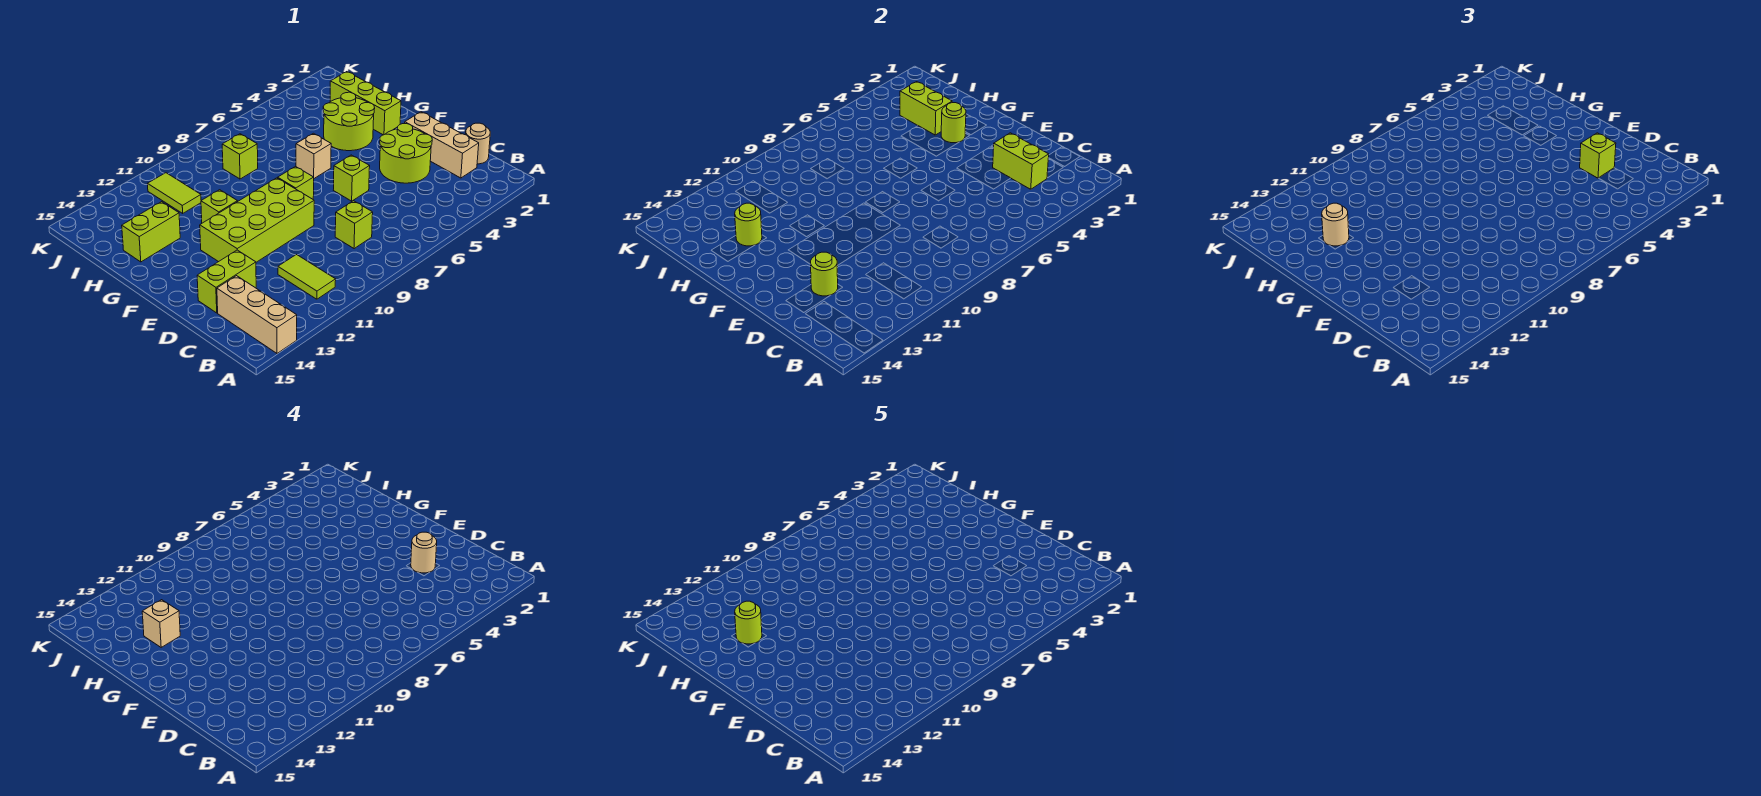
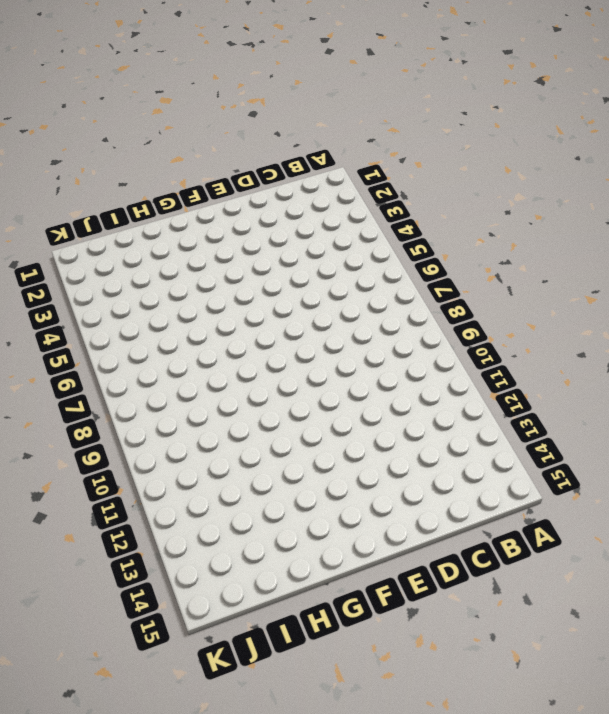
none -> tan brick A14:C14 level 1
none -> lime tile B11:C11 level 1
none -> tan round brick C1 level 1

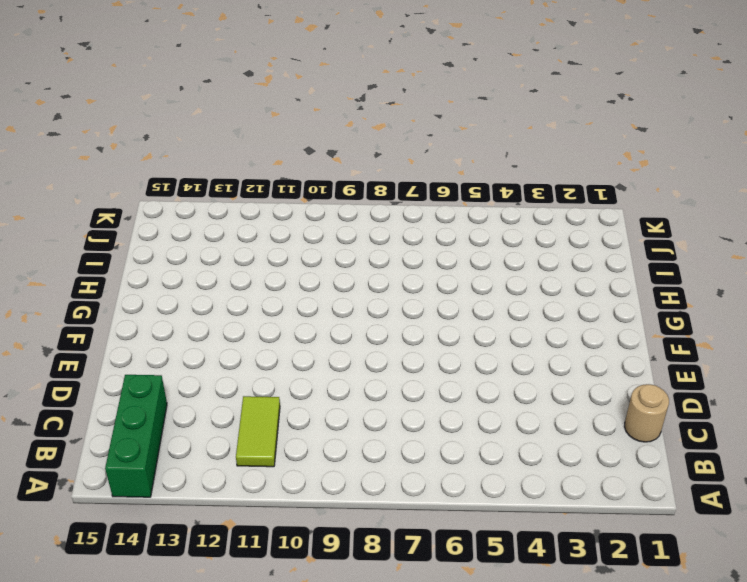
green brick A14:C14 level 1 -> tan brick A14:C14 level 1
none -> tan brick C2:E2 level 1
none -> lime brick C8 level 1
none -> lime round brick D3:E4 level 1

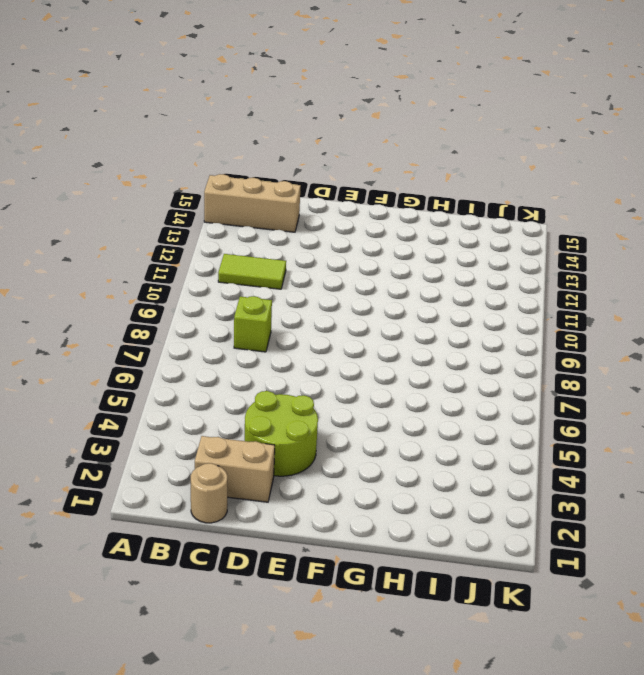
tan brick C2:D2 level 1 -> tan brick C2:E2 level 1
none -> lime brick D13:D14 level 1
none -> lime brick E6 level 1
none -> lime brick E9:F12 level 1

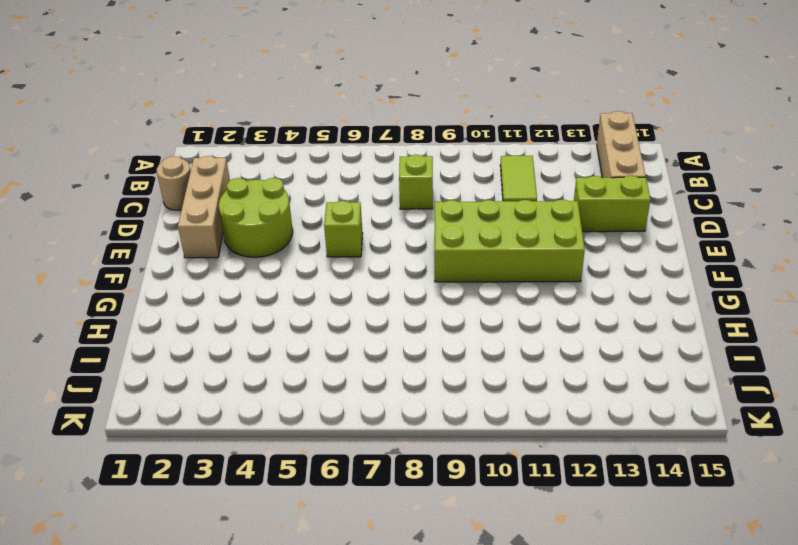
none -> lime brick F8 level 1
none -> lime brick G2:I2 level 1
none -> lime round brick G3:H4 level 1

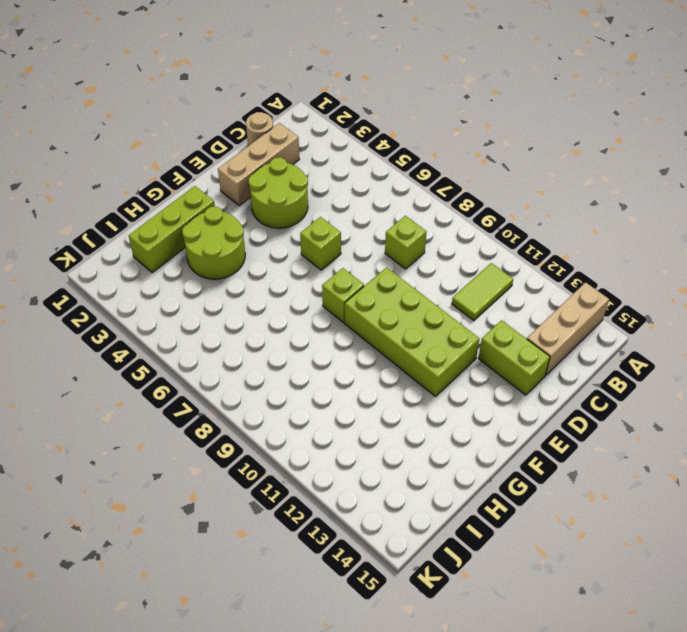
none -> tan brick G6 level 1
none -> lime brick G11 level 1
none -> lime brick H13:H14 level 1

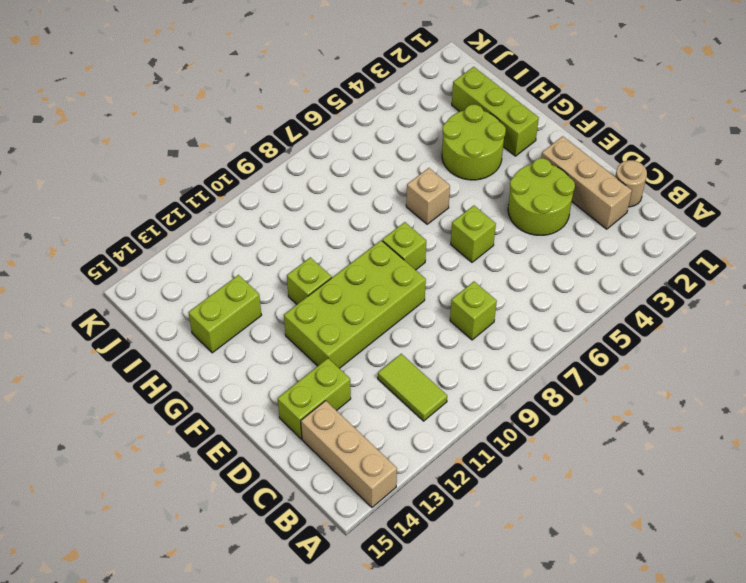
none -> lime brick I8 level 1
none -> lime tile I11:J11 level 1
none -> lime brick C3:D3 level 2

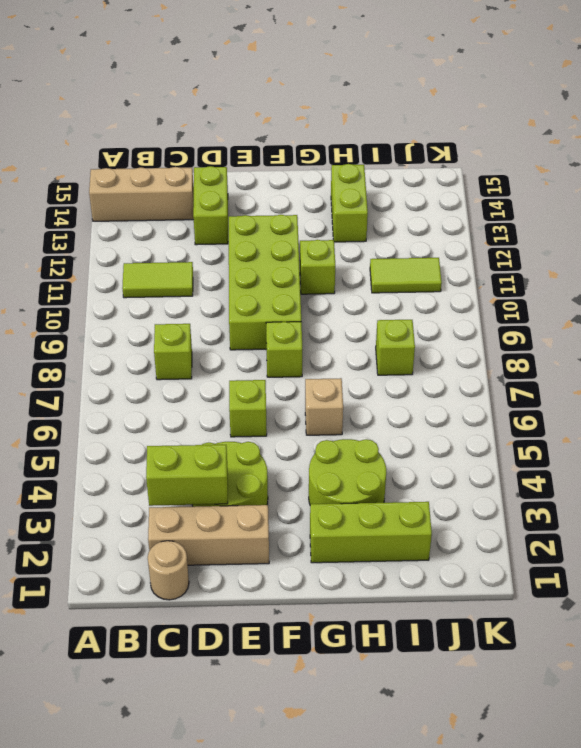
none -> lime round brick D13 level 2
none -> lime round brick G3 level 2
none -> lime brick H3:I3 level 2

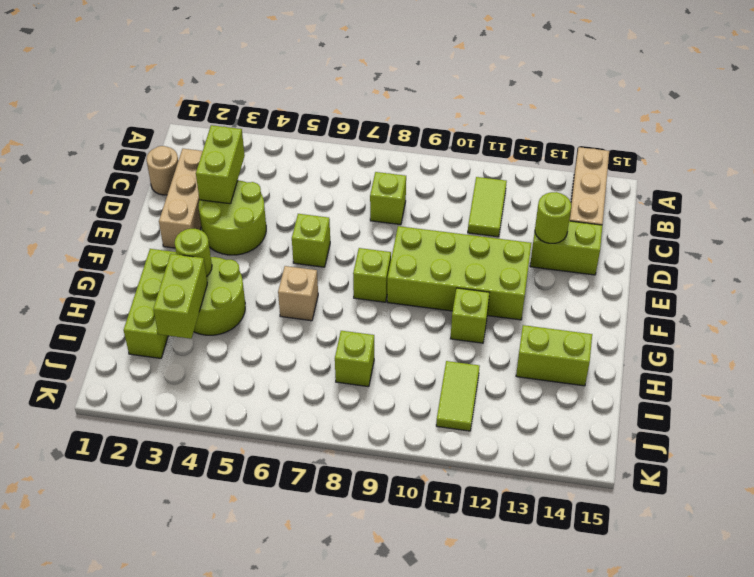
none -> lime round brick H13 level 2
none -> lime brick D3 level 3
none -> tan round brick H13 level 3

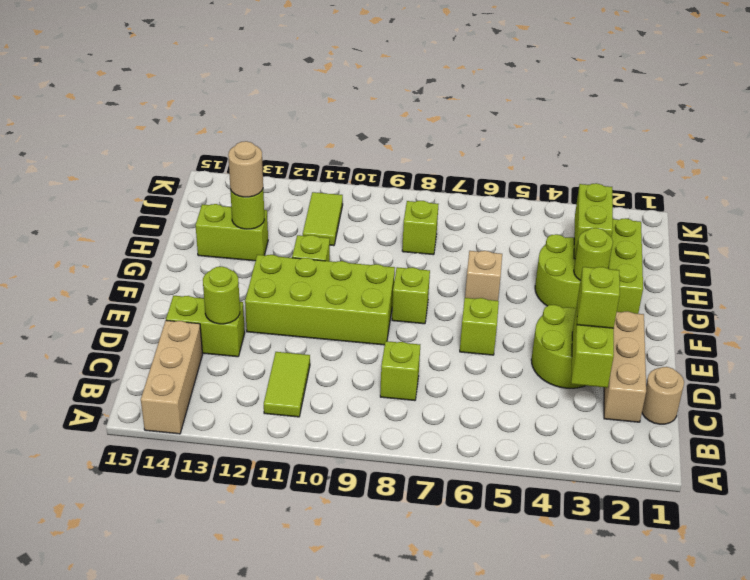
none -> tan round brick D3 level 4
none -> tan brick H13 level 4
none -> lime round brick H13 level 5

